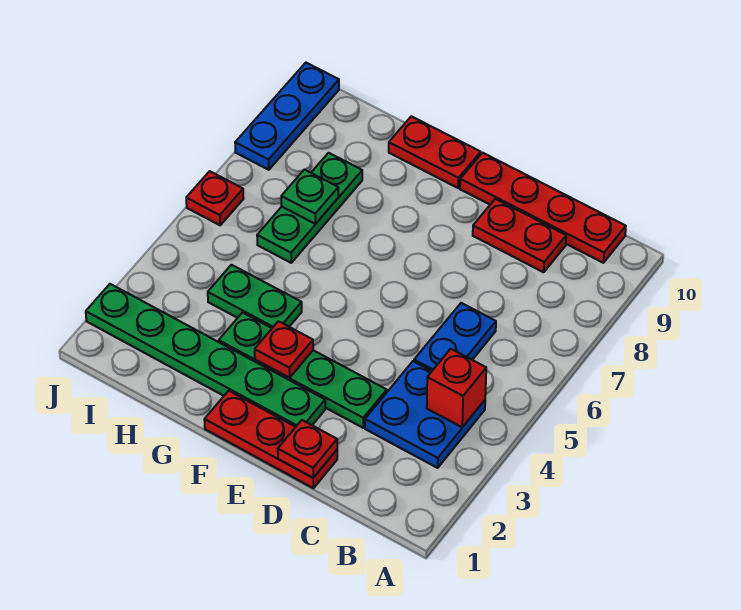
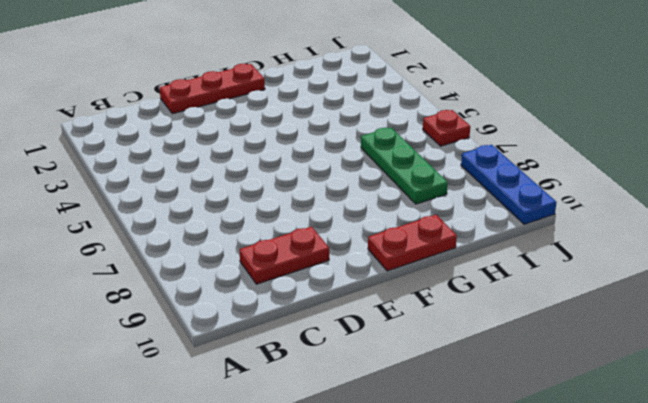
none -> blue plate B3:C4 level 1
none -> red plate B10:E10 level 1
none -> blue plate C5:C6 level 1

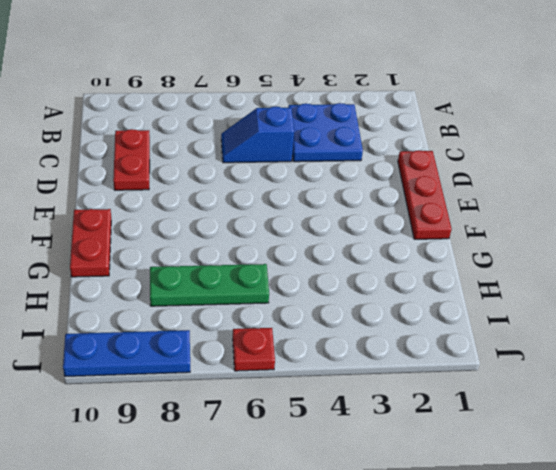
blue slope C5:C6 level 1 top 5 -> blue plate C5:C6 level 1
none -> red plate B10:E10 level 1
none -> green plate D3:G3 level 1
none -> green plate E2:J2 level 1

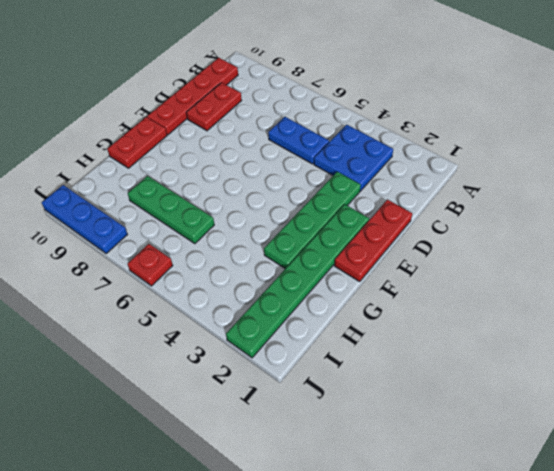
none -> green plate G4:H4 level 1
none -> red brick B4 level 2
none -> red plate D1 level 2

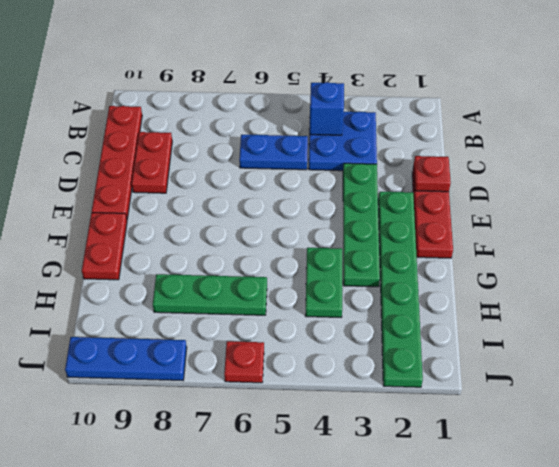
blue brick B4 level 2 -> red brick B4 level 2
none -> red plate F3 level 2
none -> green plate H7 level 2

